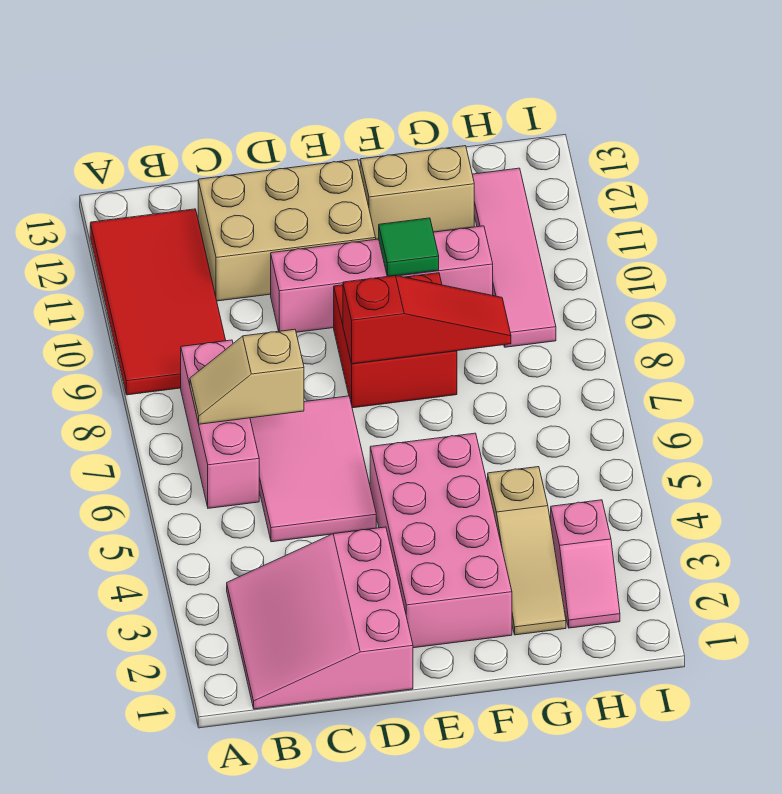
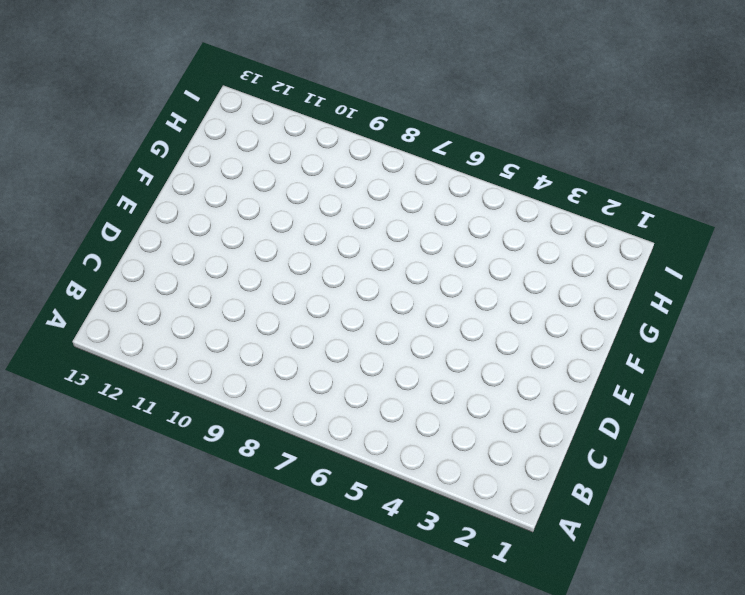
none -> red tile A9:B12 level 1
none -> pink slope B1:D3 level 1 top D
none -> pink brick B6:B8 level 1

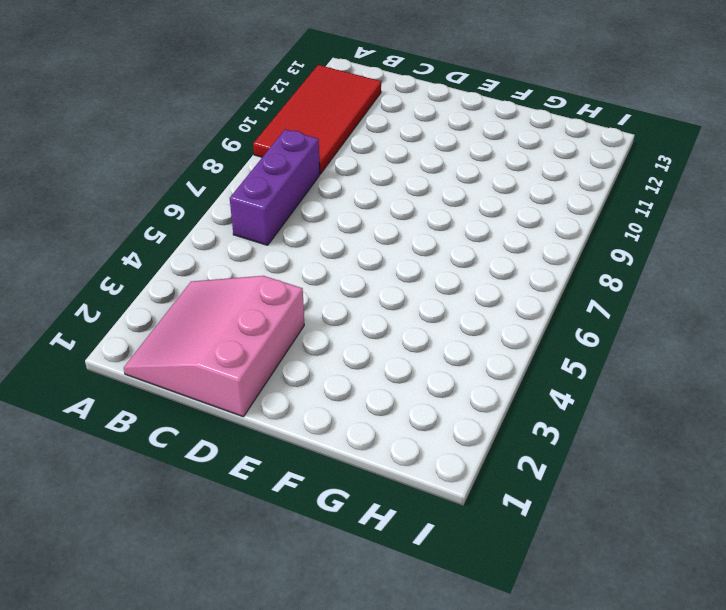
purple brick B6:B8 level 1 -> pink brick B6:B8 level 1
none -> pink tile C5:D7 level 1
none -> tan brick C11:E12 level 1
none -> pink brick D10:G10 level 1

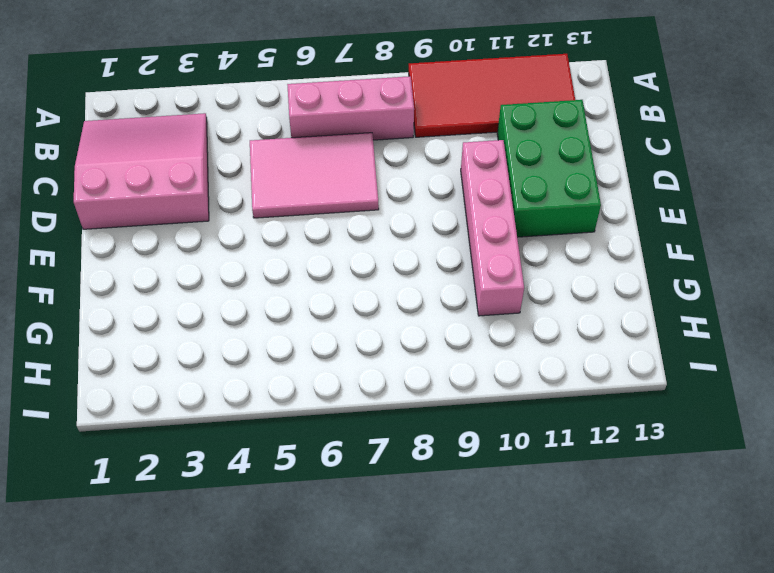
green brick C11:E12 level 1 -> tan brick C11:E12 level 1
none -> pink brick E2:F5 level 1
none -> red brick E8:F9 level 1
none -> tan brick F12:G12 level 1

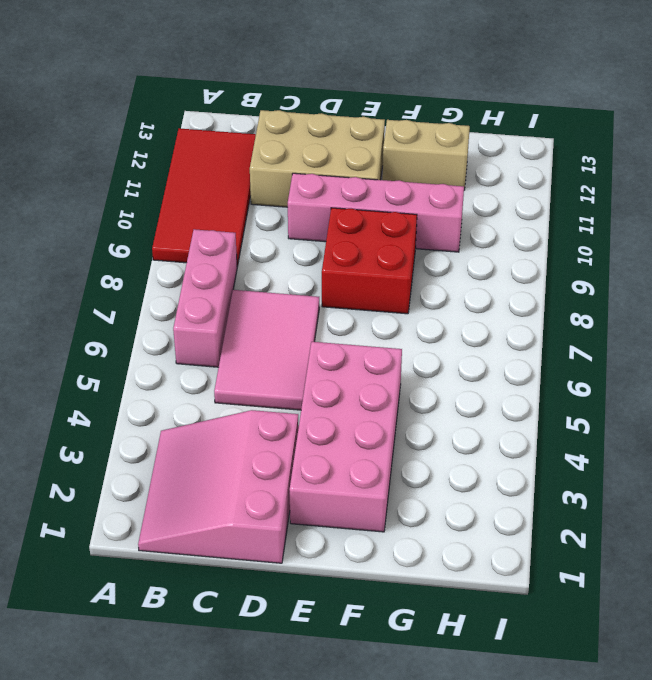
none -> tan slope G2:G4 level 1 top 4
none -> pink slope H2:H3 level 1 top 3
none -> pink tile H9:H12 level 1

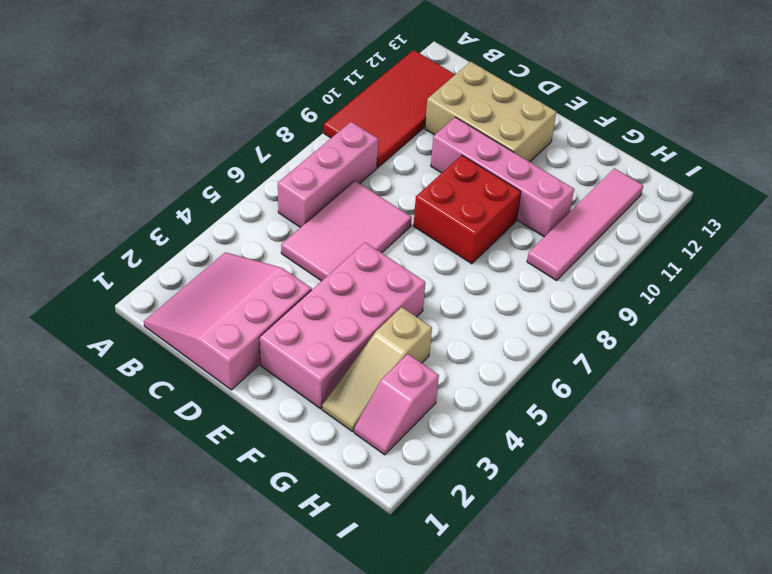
none -> tan brick F12:G12 level 1
none -> tan slope B7:C7 level 2 top C
none -> red slope E8:G8 level 2 top E

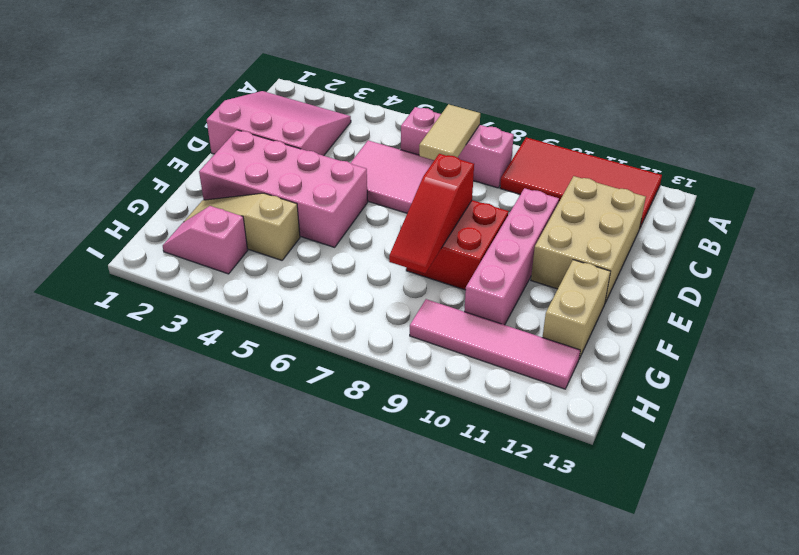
tan tile B7:C7 level 2 -> tan slope B7:C7 level 2 top C
none -> green tile F10 level 2

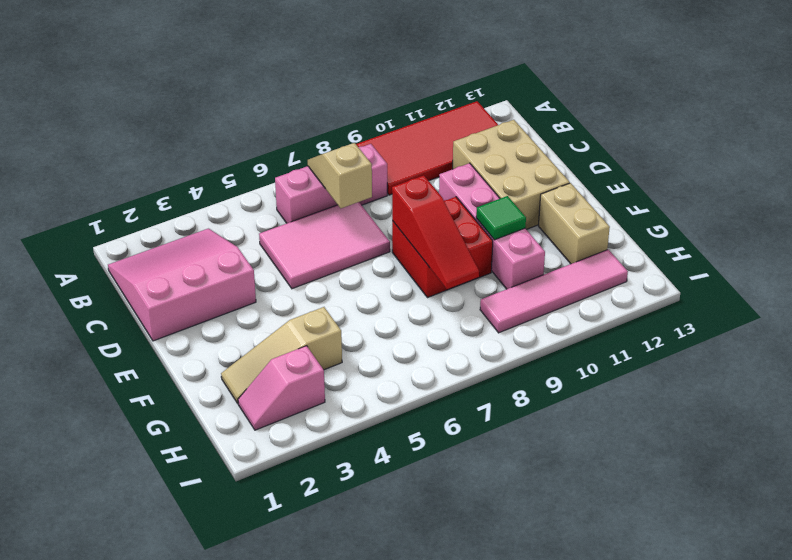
none -> pink brick E2:F5 level 1

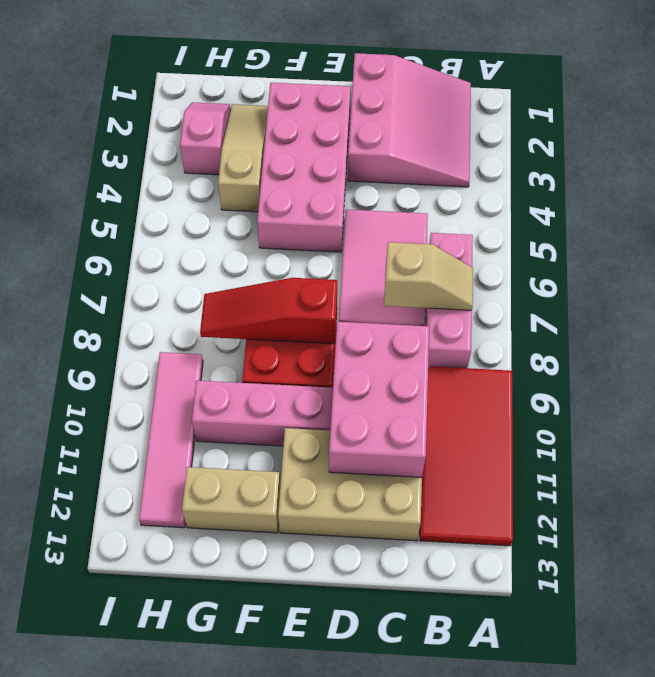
pink brick C9:D11 level 2 -> none
none -> green tile F10 level 2

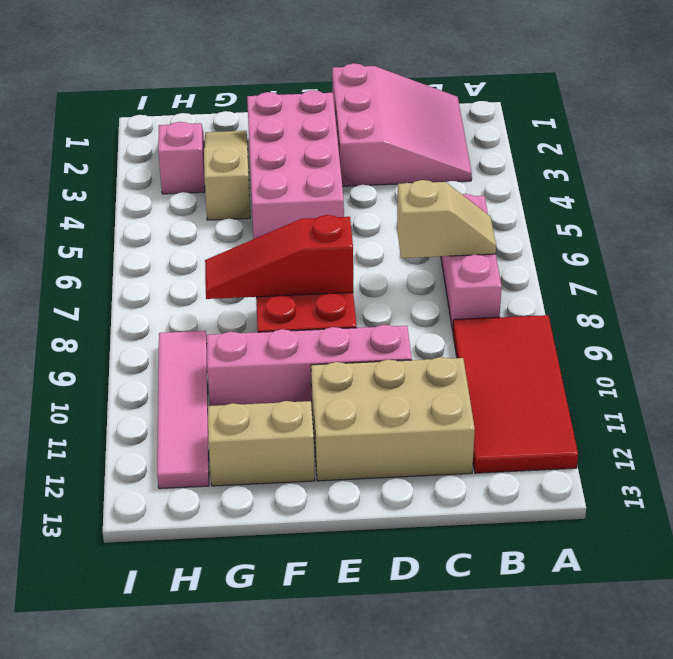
none -> pink tile C5:D7 level 1
none -> green tile F10 level 2

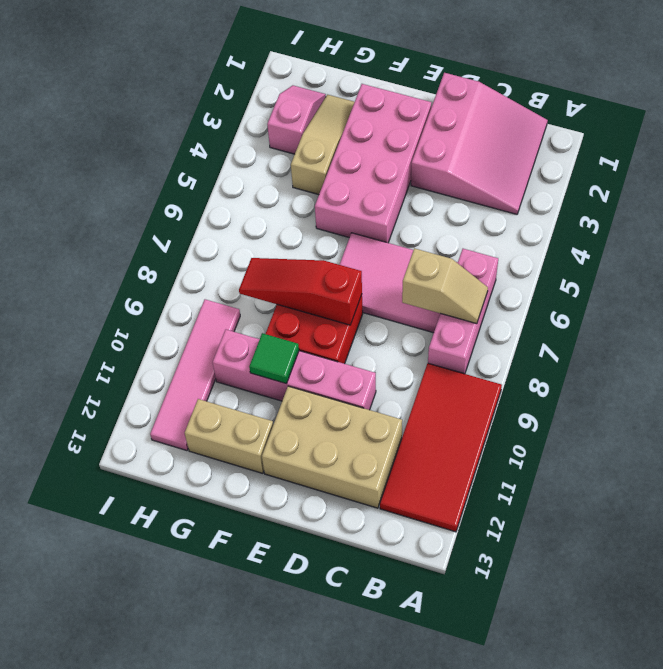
pink tile C6:E7 level 1 -> pink tile C5:D7 level 1

